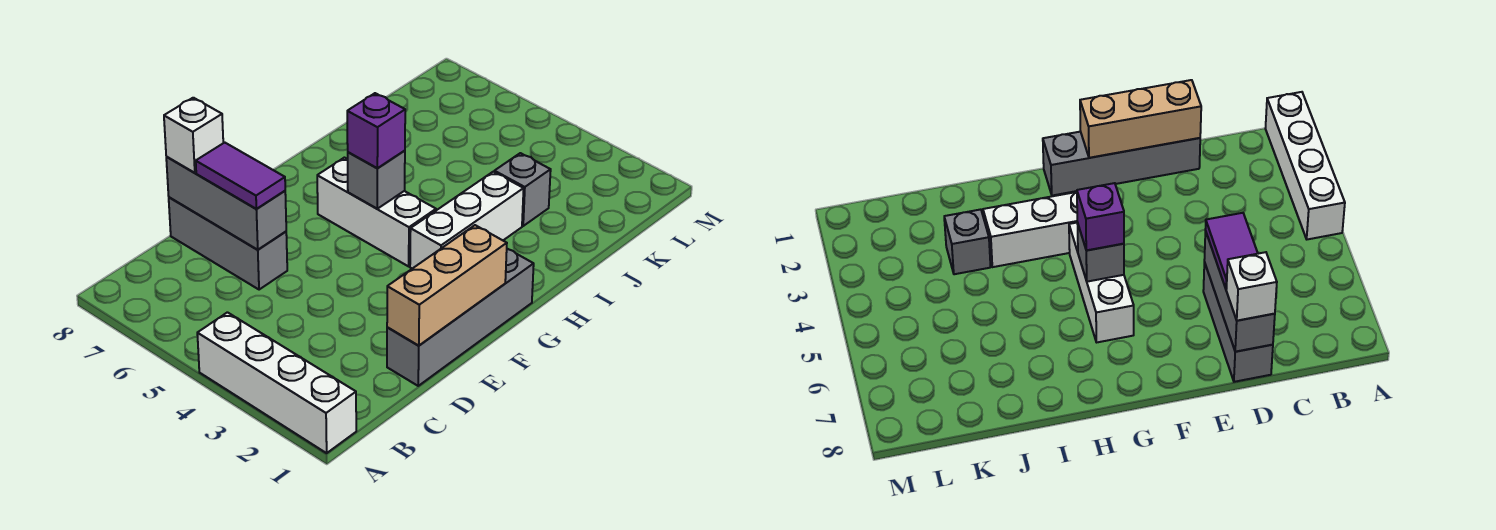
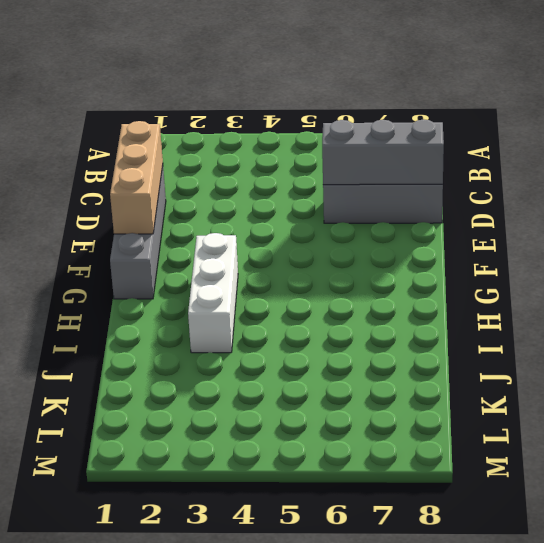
none -> white brick A1:A4 level 1
none -> white brick G4:G6 level 1
none -> grey brick J3 level 1

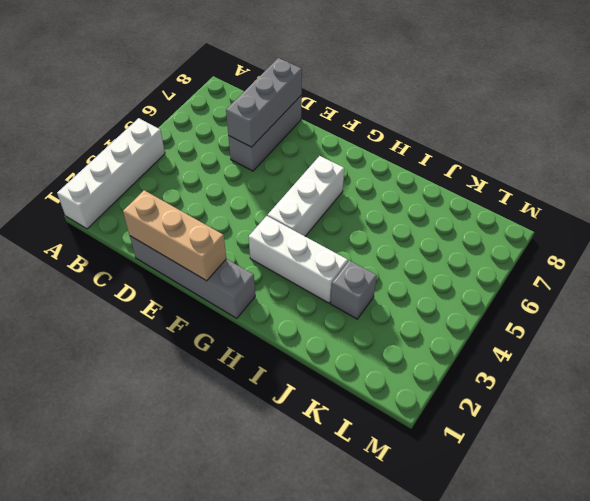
none -> grey brick G5 level 2
none -> purple tile D6:D7 level 3
none -> white brick D8 level 3

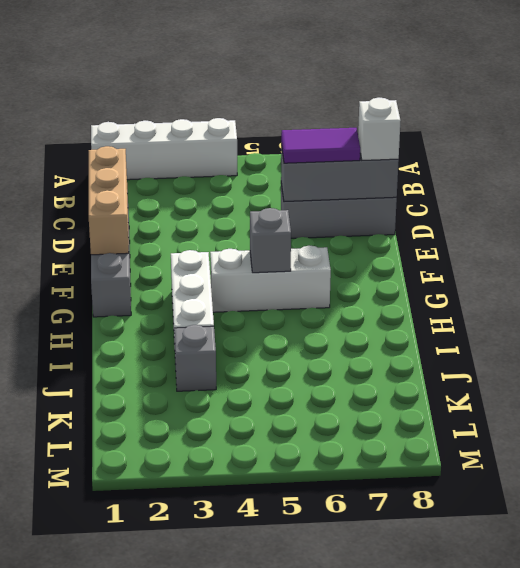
none -> purple brick G5 level 3

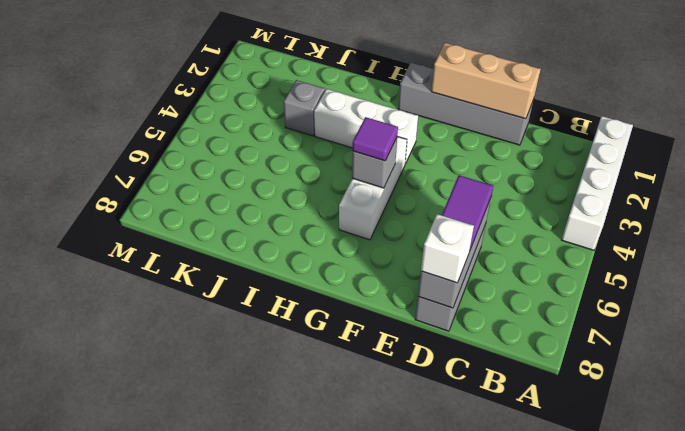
purple tile G5 level 3 -> purple brick G5 level 3

